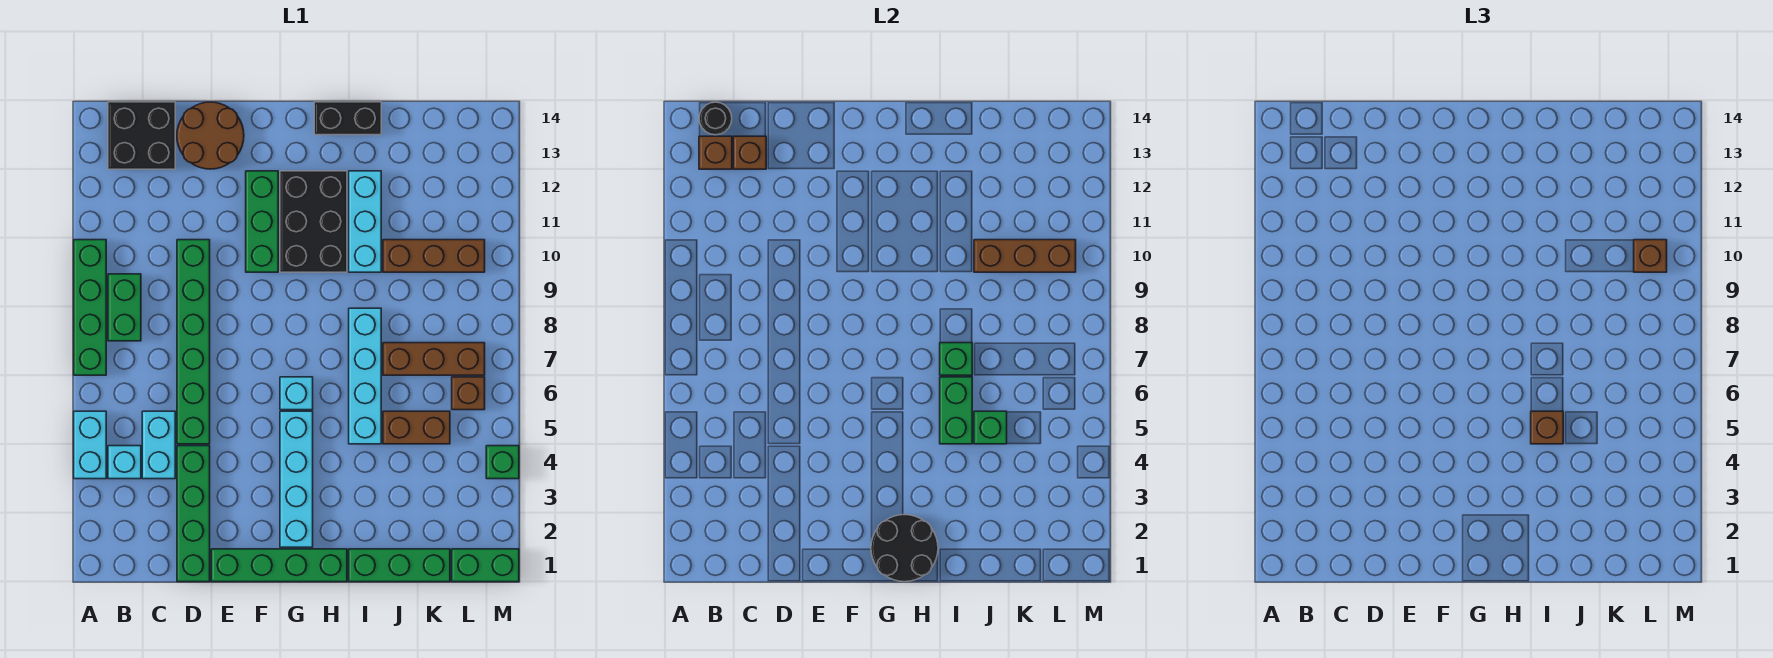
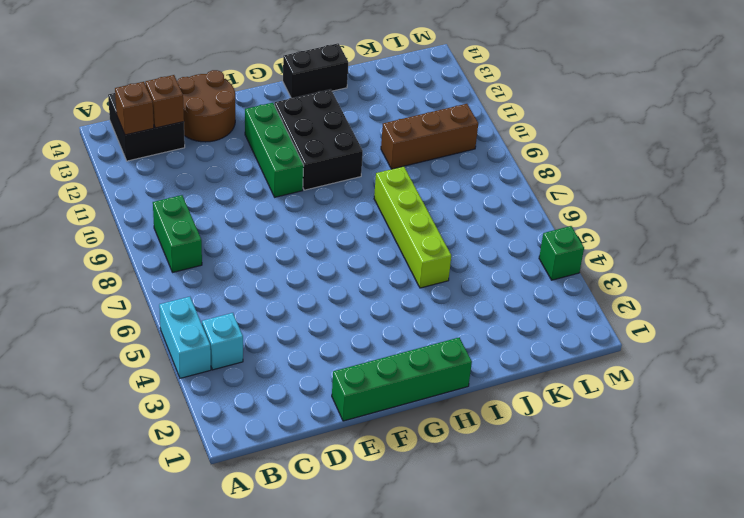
lime brick I5:I8 level 1 -> cyan brick I5:I8 level 1
none -> green brick A7:A10 level 1
none -> cyan brick C4:C5 level 1
none -> green brick D1:D4 level 1
none -> green brick D5:D10 level 1

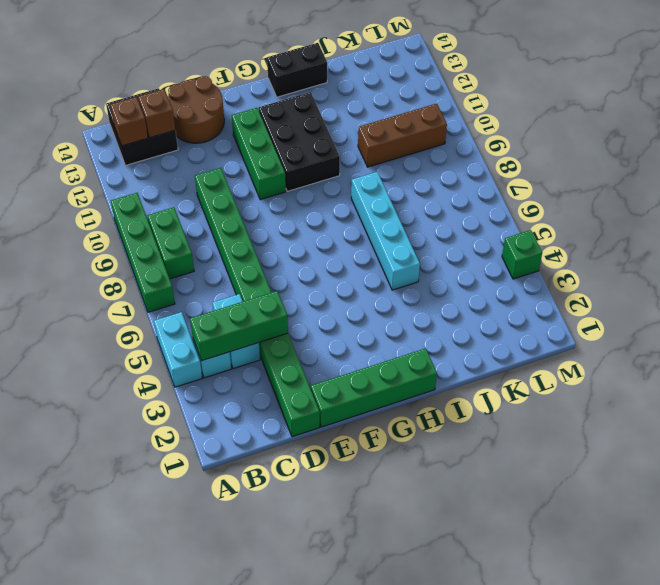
green brick B4:D4 level 2 -> green brick I1:K1 level 1
none -> cyan brick G2:G5 level 1
none -> cyan brick G6 level 1
none -> cyan brick I10:I12 level 1
none -> brown brick J5:K5 level 1

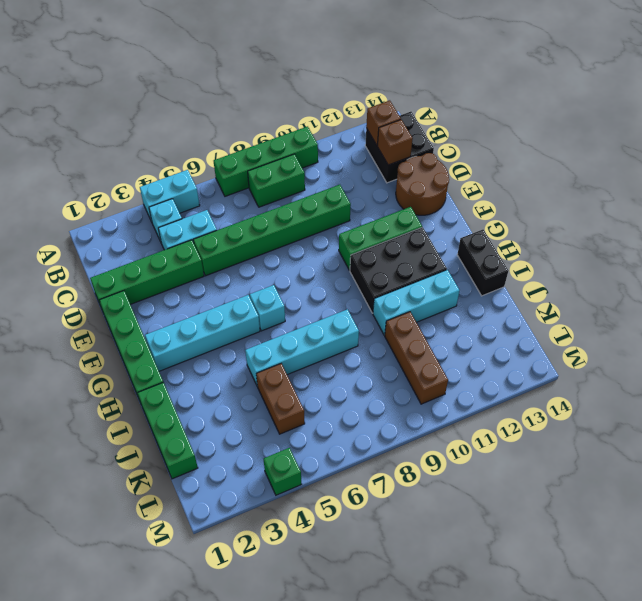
none -> brown brick J7:L7 level 1
none -> green brick L1:M1 level 1
none -> brown brick L6 level 1
none -> black round brick B14 level 2

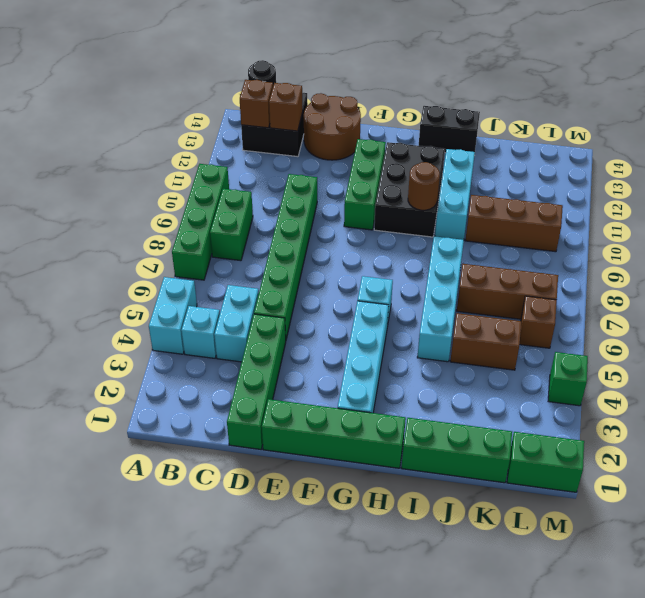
brown round brick H10 level 2 -> none
none -> black round brick G1:H2 level 2
none -> green brick I5:I6 level 2
none -> green brick I7 level 2
none -> green brick J5 level 2

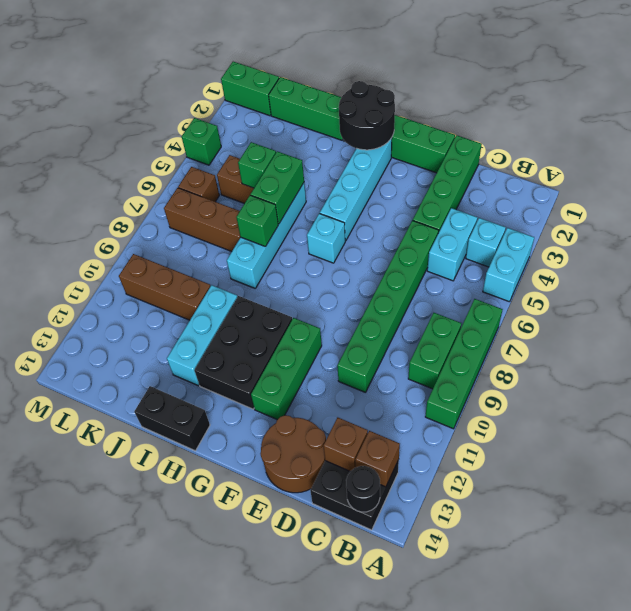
none -> brown brick J10:L10 level 2
none -> brown brick I5 level 3
none -> brown brick L10 level 3

